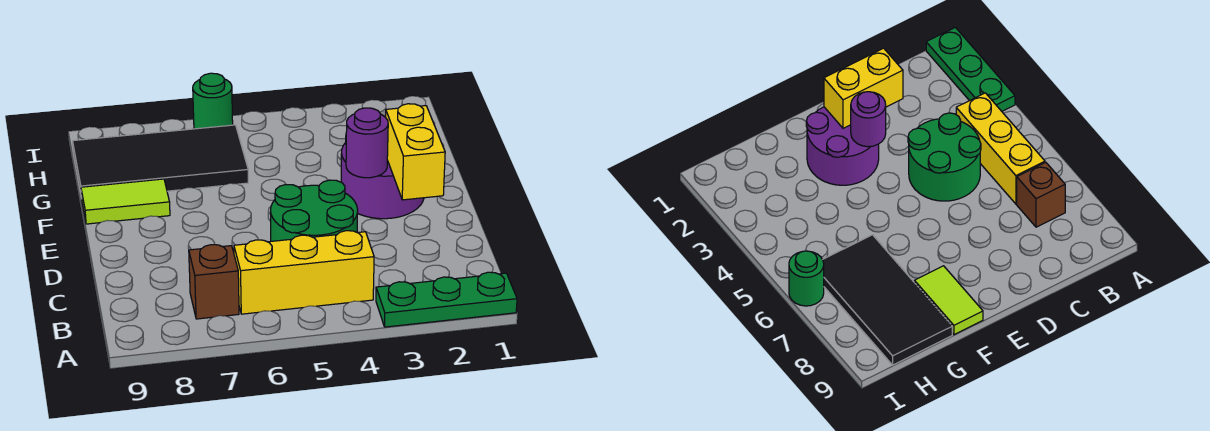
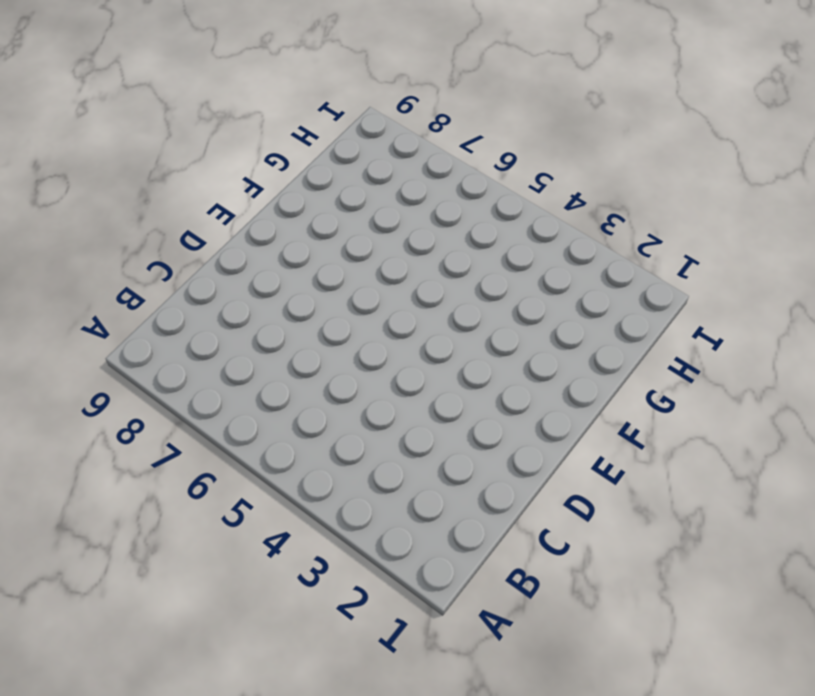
none -> green plate A1:A3 level 1
none -> yellow brick B4:B6 level 1

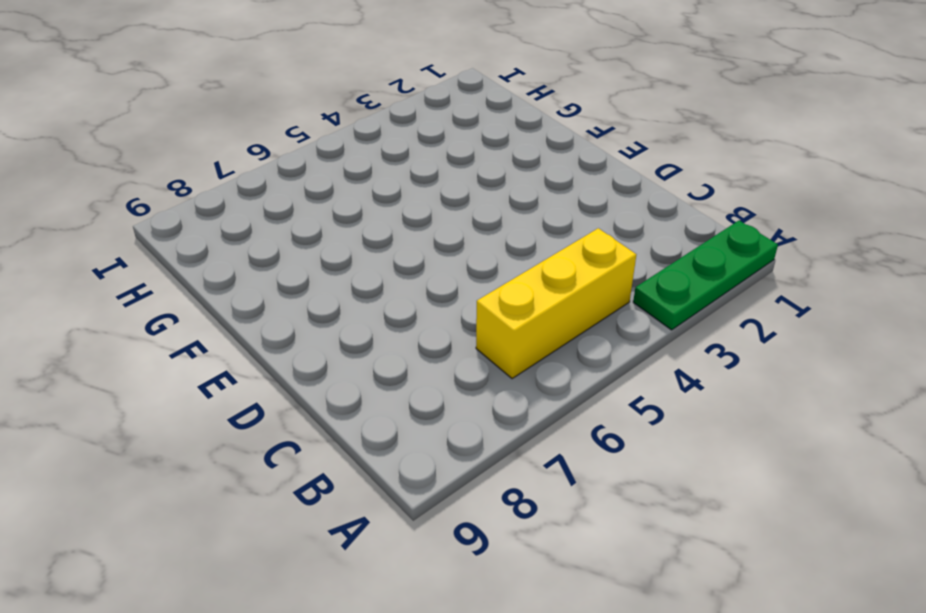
none -> brown brick B7 level 1
none -> green round brick C4:D5 level 1

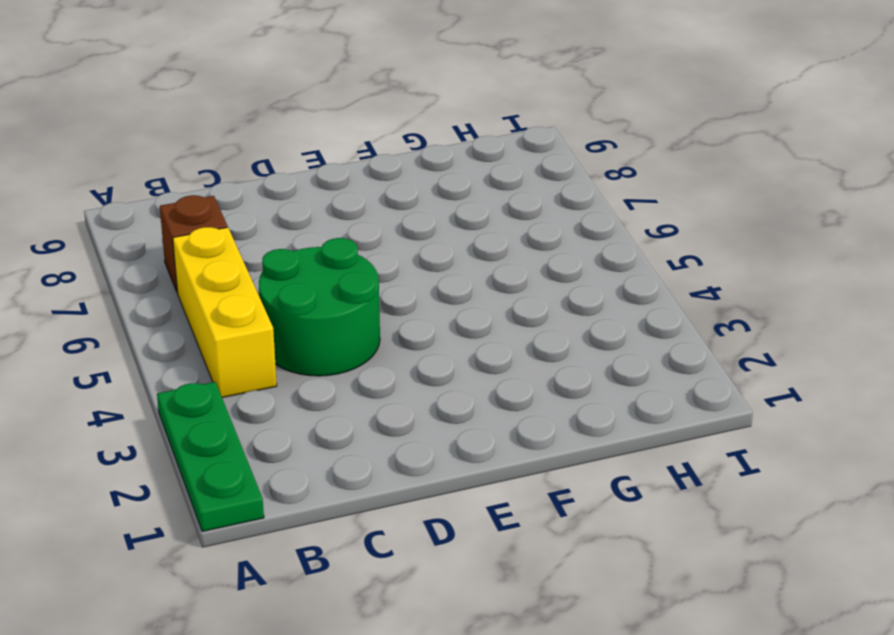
none -> purple round brick E2:F3 level 1
none -> lime tile F8:F9 level 1

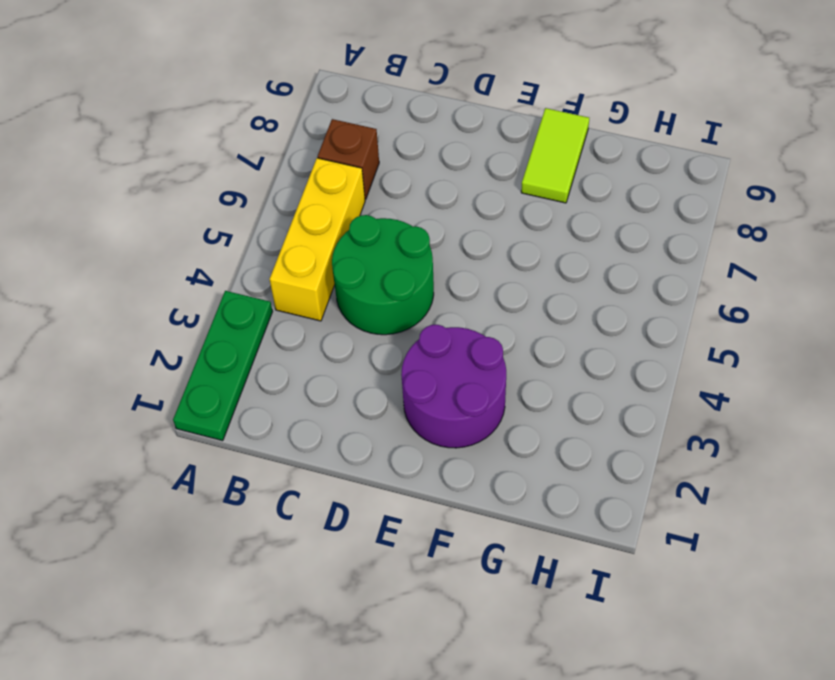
none -> black tile G6:H9 level 1
none -> green round brick I6 level 1

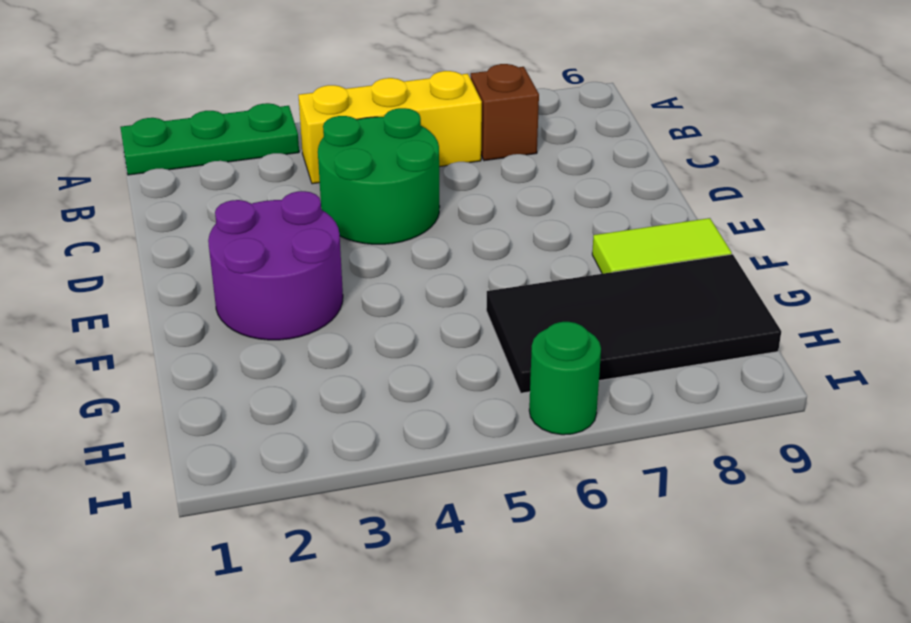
none -> yellow brick D2:E2 level 2
none -> purple round brick E3 level 2

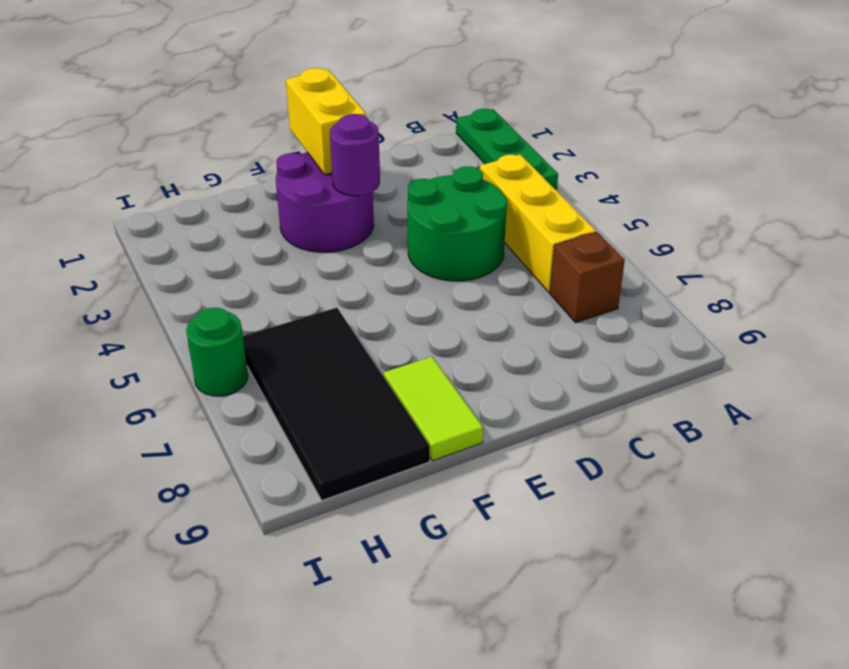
yellow brick E1:E2 level 2 -> yellow brick D2:E2 level 2

